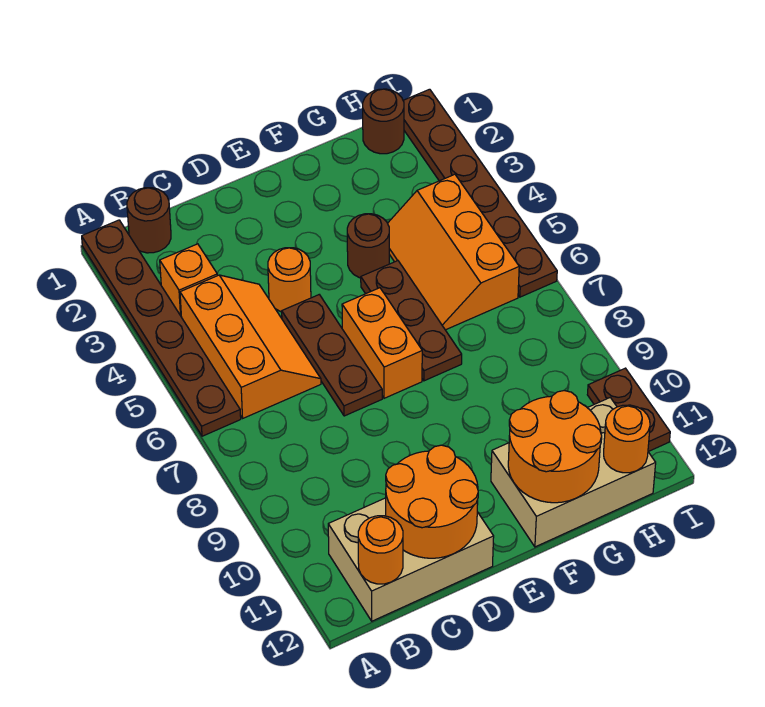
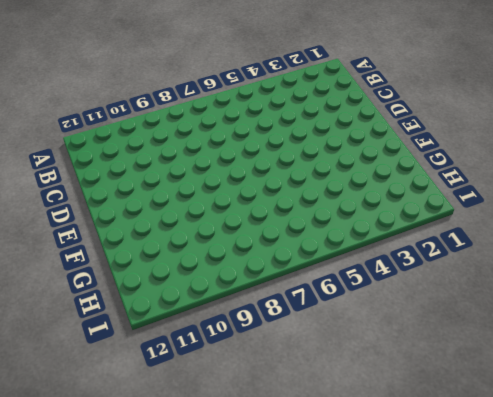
none -> brown plate A1:A6 level 1
none -> brown round brick B1 level 1
none -> orange brick B3 level 1

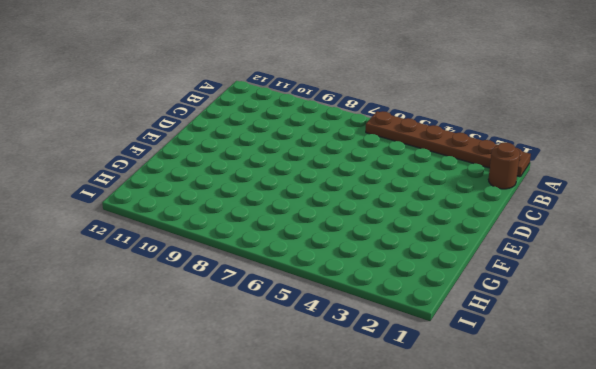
none -> orange brick B3 level 1
none -> orange slope B4:C6 level 1 top B
none -> tan brick B11:D12 level 1

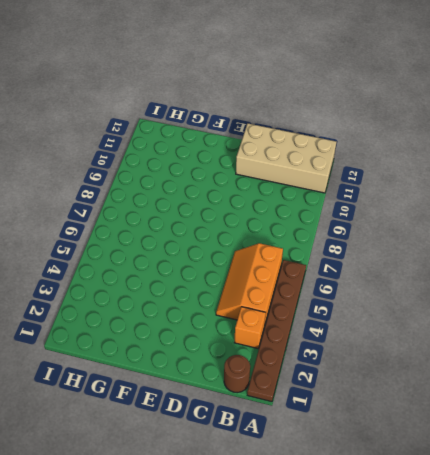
tan brick A11:D12 level 1 -> tan brick B11:D12 level 1
none -> orange round brick D4 level 1
none -> brown plate D5:D7 level 1
none -> orange brick E6:E7 level 1

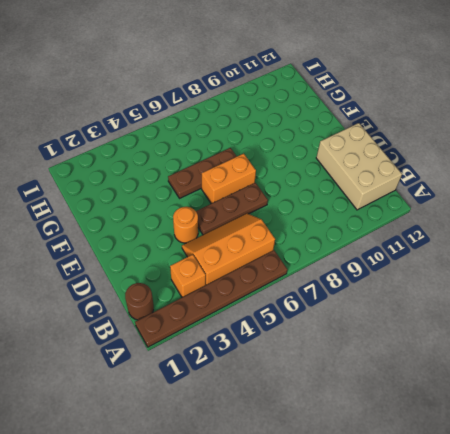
none -> brown round brick F4 level 1
none -> tan brick F11:H12 level 1
none -> orange slope G4:H6 level 1 top H

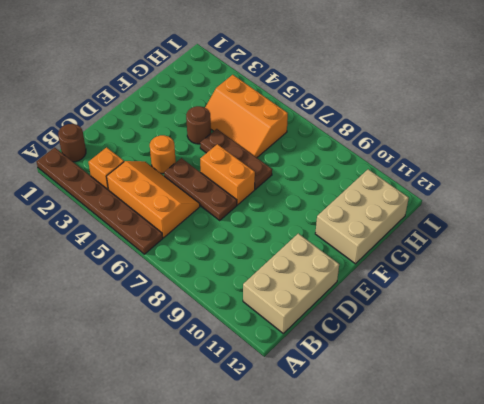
none -> brown round brick H1 level 1
none -> brown plate I1:I6 level 1
none -> brown plate I10:I11 level 1

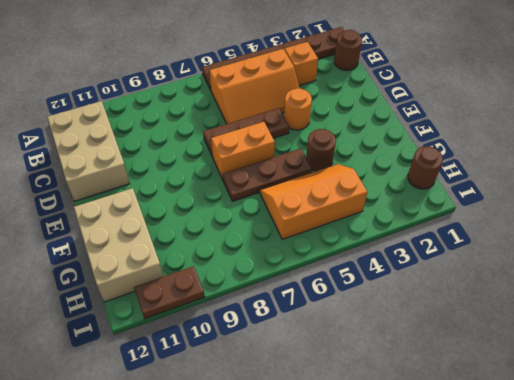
none -> brown plate I1:I6 level 1
none -> orange round brick B12 level 2
none -> orange round brick C11:D12 level 2

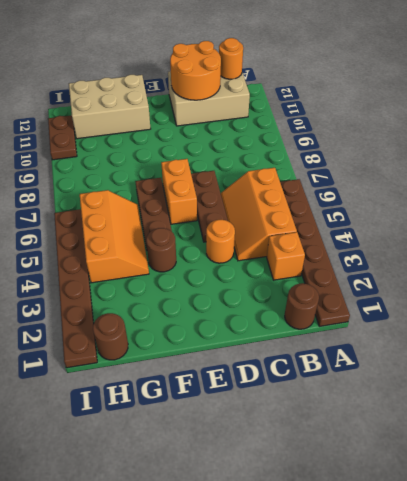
none -> orange round brick F11:G12 level 2
none -> orange round brick H12 level 2

